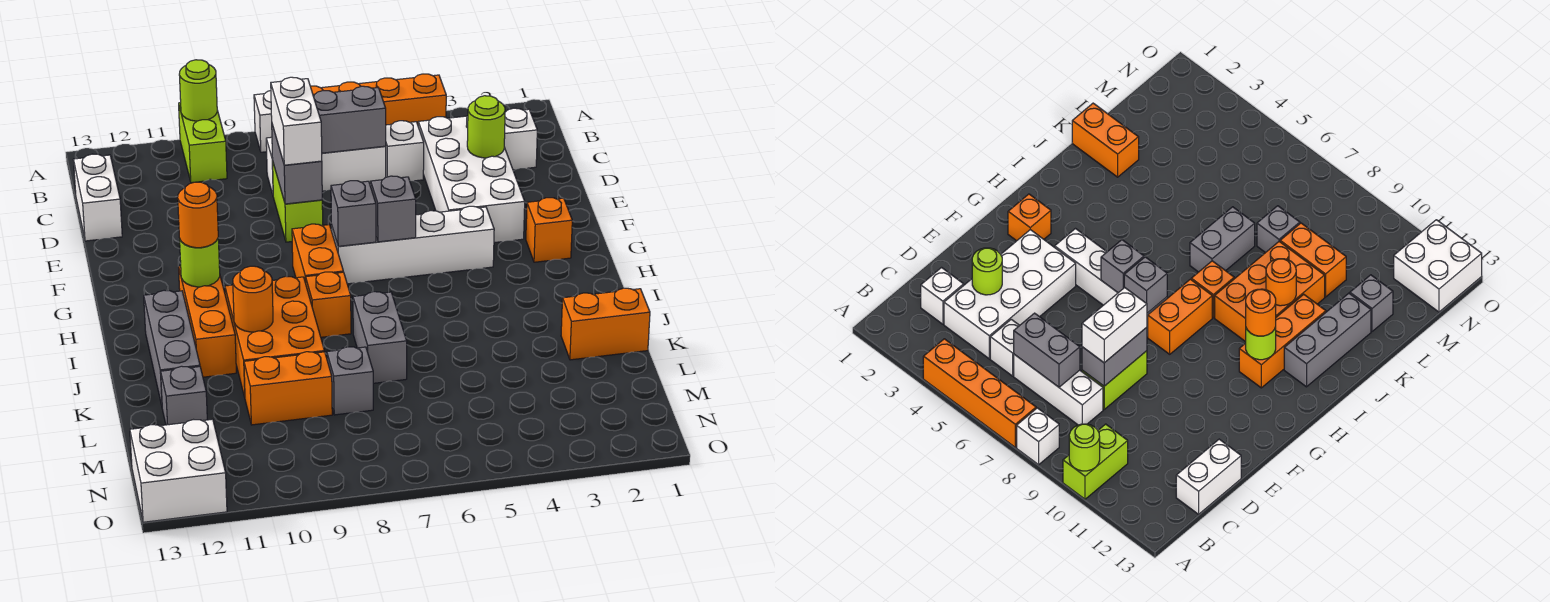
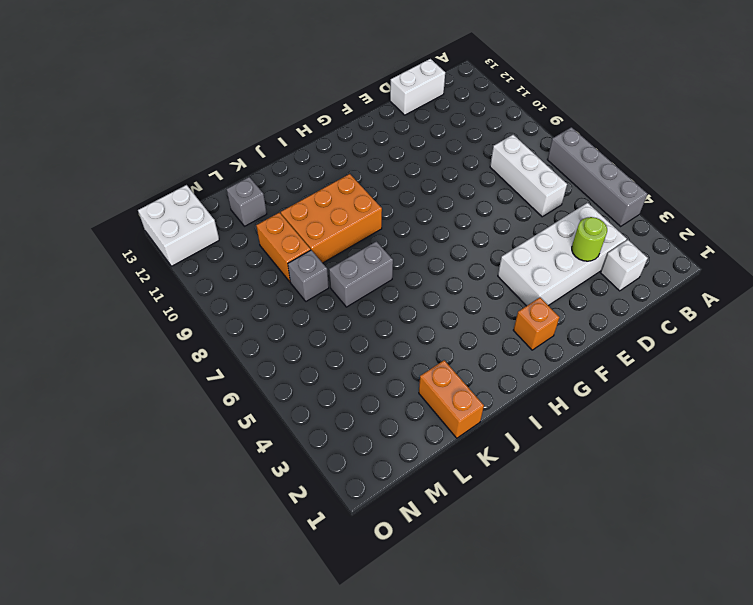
grey brick A4:A7 level 1 -> orange brick A4:A7 level 1
none -> white brick A8 level 1
none -> lime brick A10:B10 level 1
none -> white brick C5 level 1
none -> lime brick D8:E8 level 1

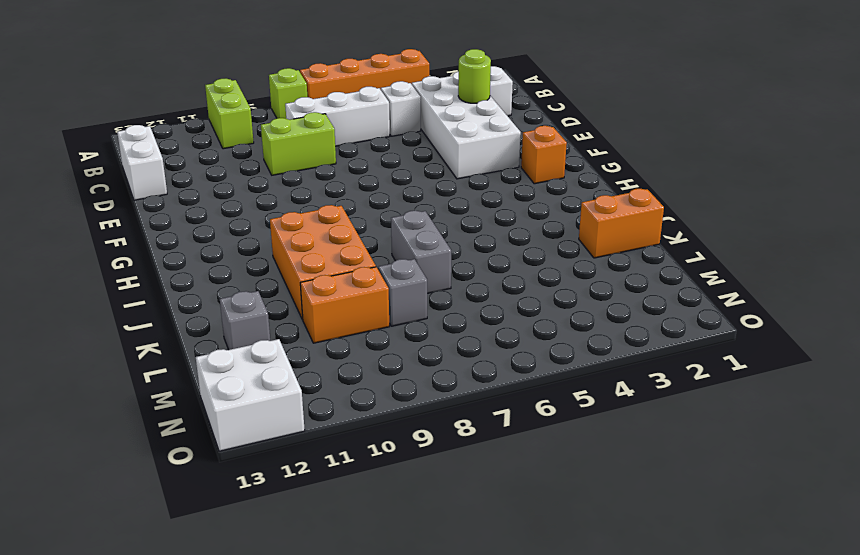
lime brick A8 level 1 -> white brick A8 level 1
lime brick D8:D9 level 1 -> lime brick D8:E8 level 1
none -> white brick G4:G7 level 1
none -> orange brick G8:H8 level 1
none -> orange brick H11:J11 level 1
none -> orange brick I8 level 1

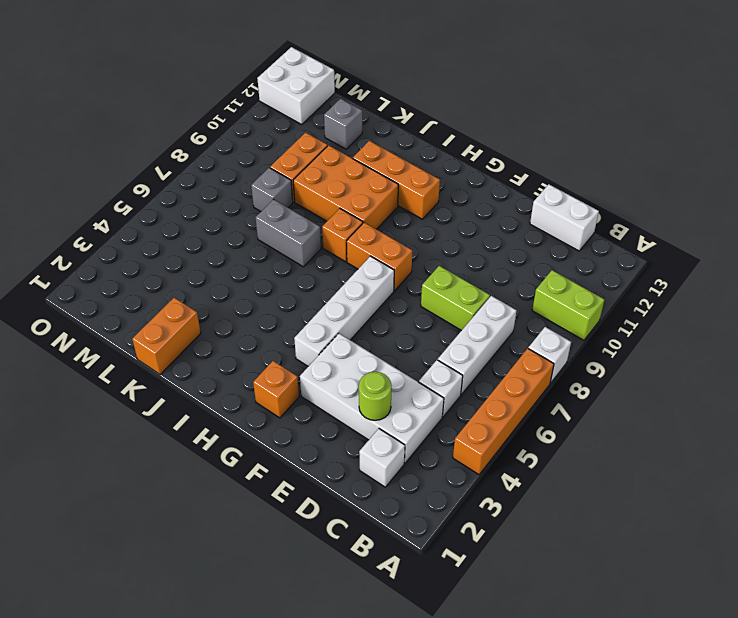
none -> grey brick I12:K12 level 1
none -> lime round brick A10 level 2
none -> grey brick C6:C7 level 2
none -> grey brick D8:E8 level 2

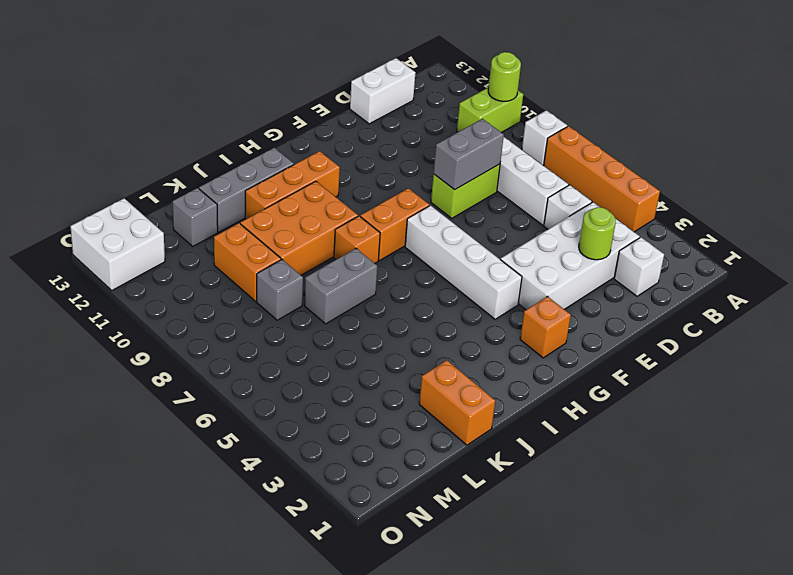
none -> grey brick C6:C7 level 2
none -> grey brick G6 level 2
none -> grey brick G7 level 2
none -> lime round brick H11 level 2

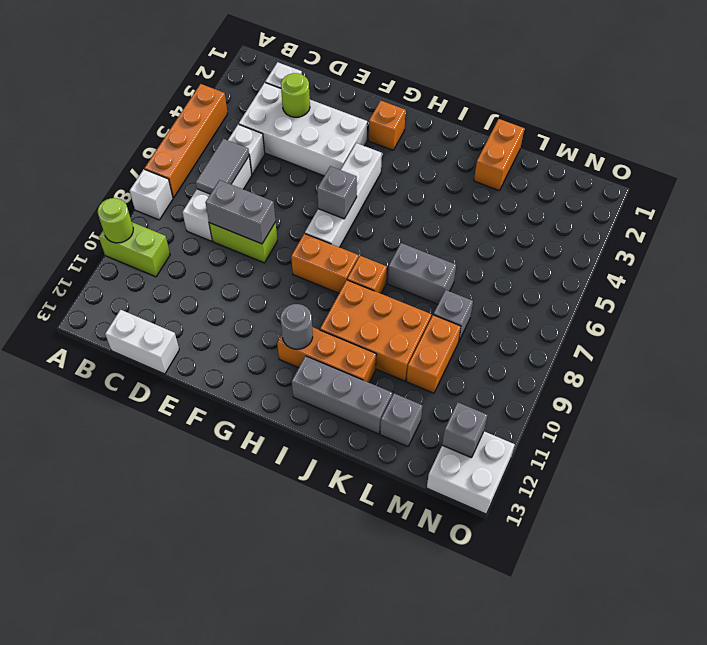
grey tile C6:C7 level 2 -> grey brick C6:C7 level 2
grey round brick H11 level 2 -> lime round brick H11 level 2
grey brick N12 level 2 -> grey brick G7 level 2
none -> orange round brick J10 level 2
none -> white brick D8:E8 level 3
none -> orange round brick H11 level 3

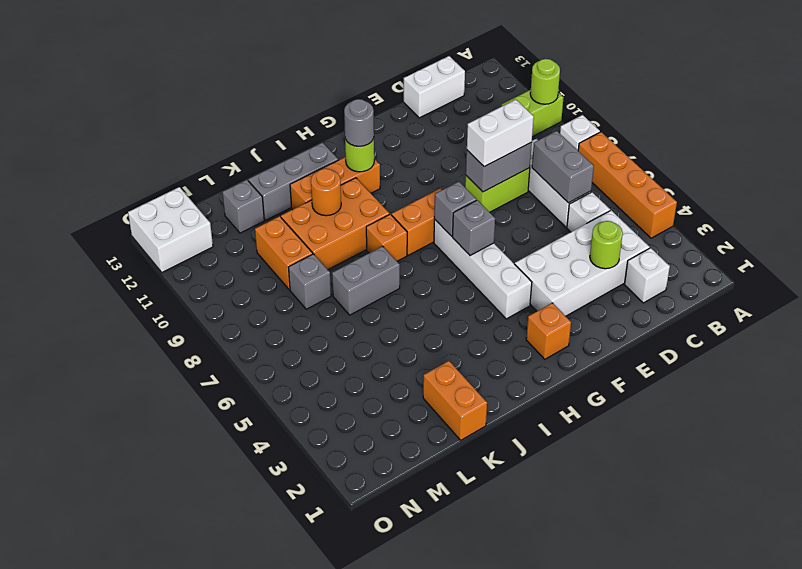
grey round brick H11 level 3 -> orange round brick H11 level 3

